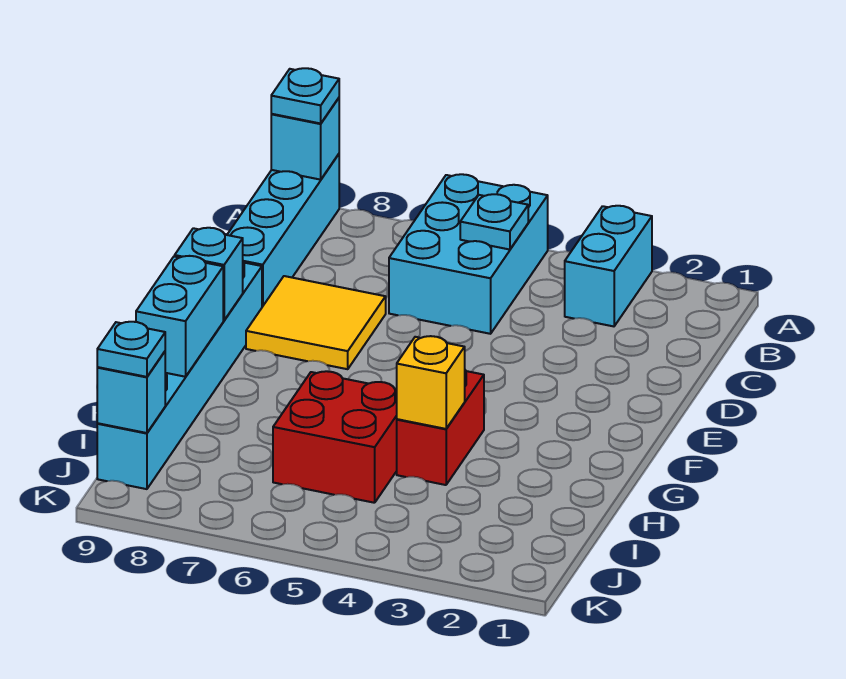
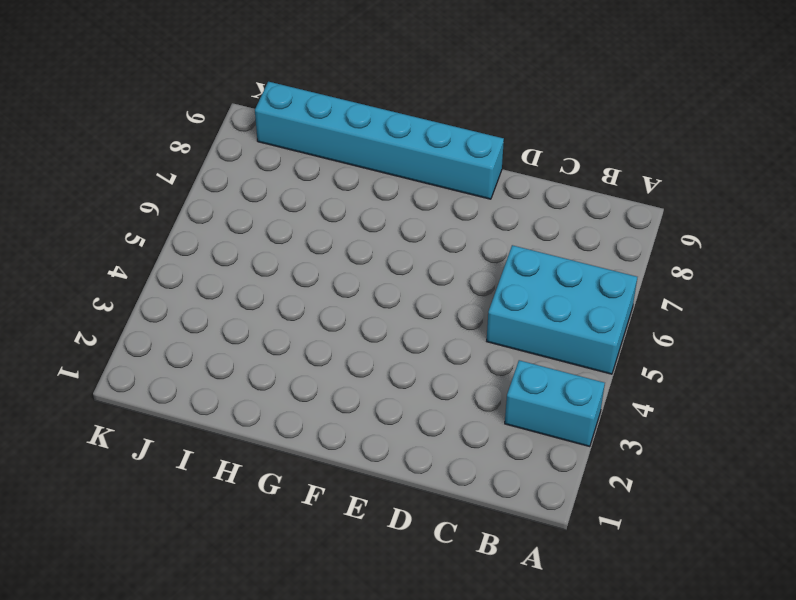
none -> cyan brick A9:D9 level 1
none -> yellow tile D7:E8 level 1
none -> red brick G4:H4 level 1

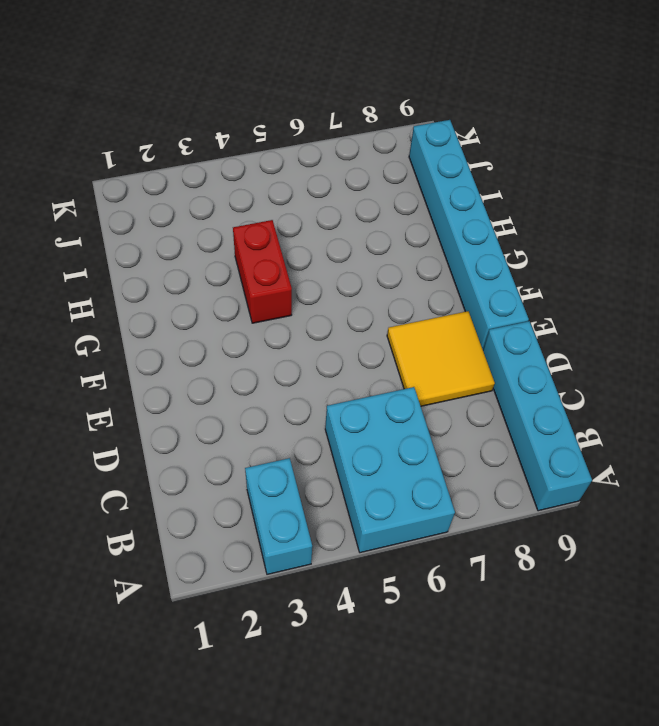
none -> red brick H5:I6 level 1
none -> cyan brick A9 level 2
none -> cyan plate B5 level 2

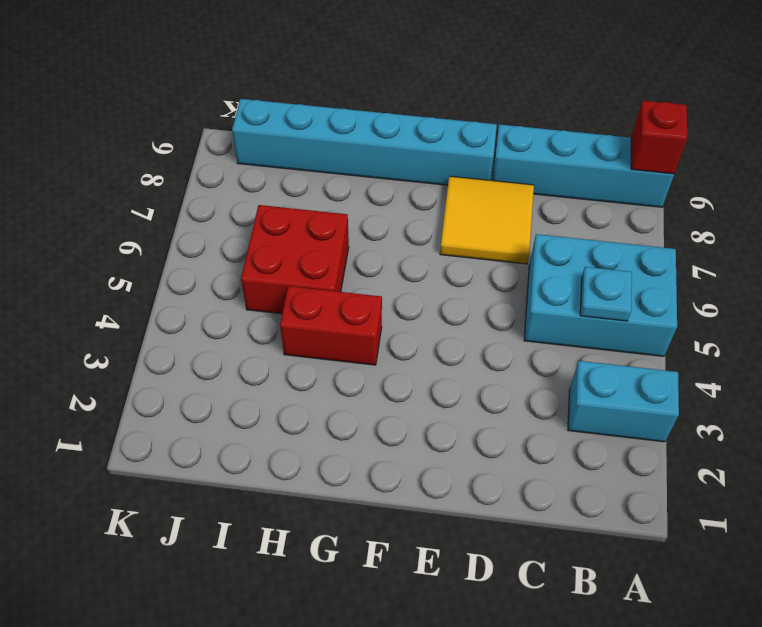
red brick A9 level 2 -> cyan brick A9 level 2
none -> cyan brick F9 level 2
none -> cyan brick G9:H9 level 2
none -> yellow brick H4 level 2

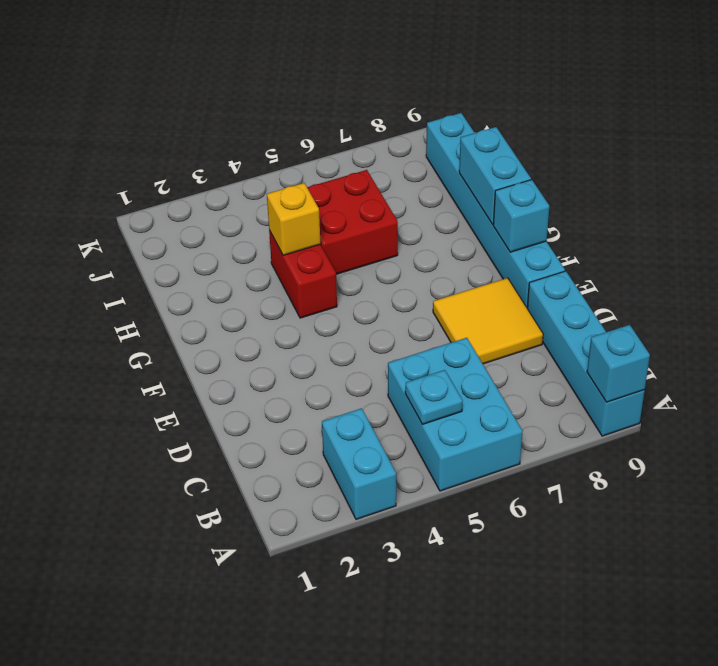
none -> cyan brick J9 level 2
none -> cyan plate A9 level 3
none -> cyan plate J9 level 3

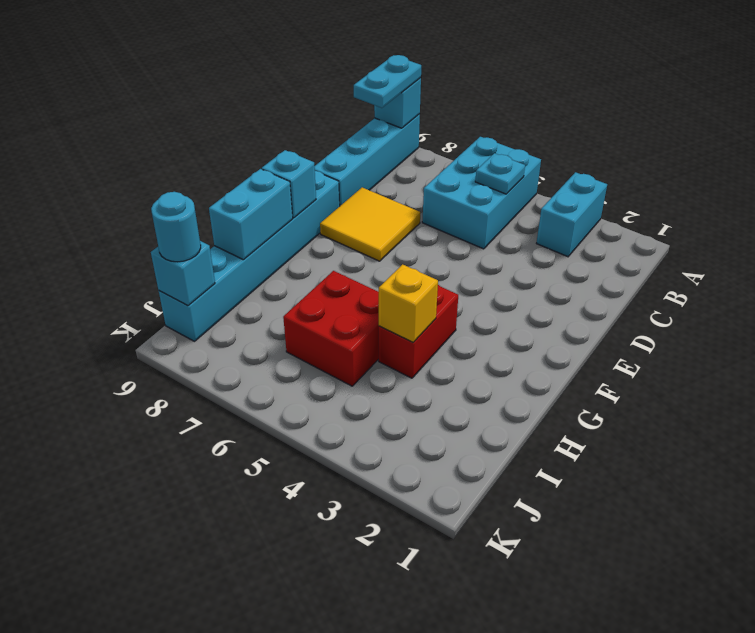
cyan plate A9:B9 level 3 -> cyan plate A9 level 3
cyan round brick J9 level 3 -> cyan plate J9 level 3

